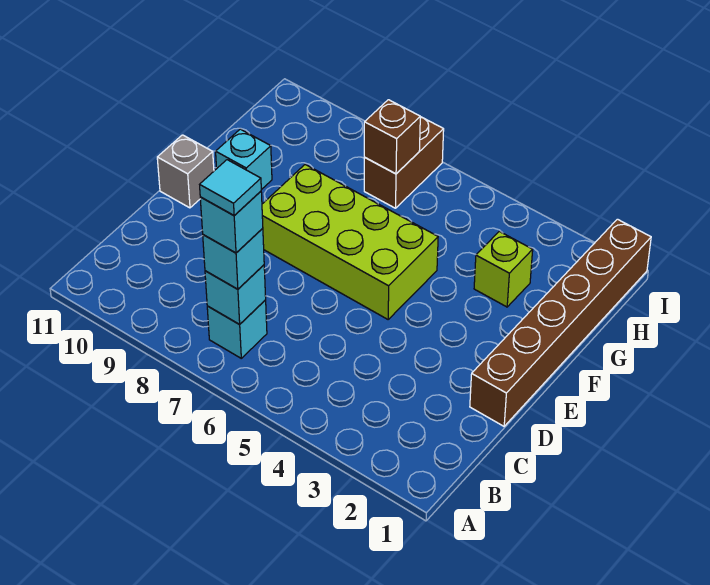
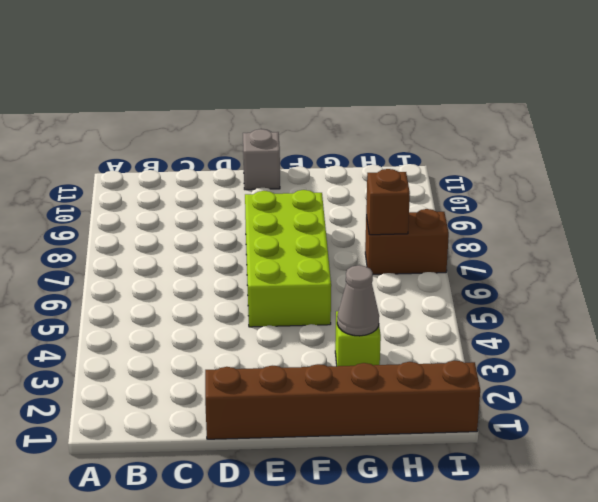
grey cone G3 level 2 -> none
none -> cyan brick B7 level 1
none -> cyan brick F10 level 1
none -> cyan brick B7 level 2

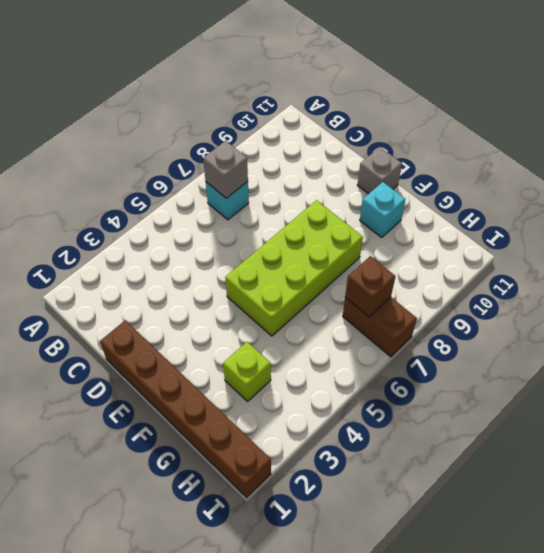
grey brick B7 level 2 -> cyan brick B7 level 2
none -> cyan brick B7 level 3
none -> cyan brick B7 level 4
none -> cyan tile B7 level 5

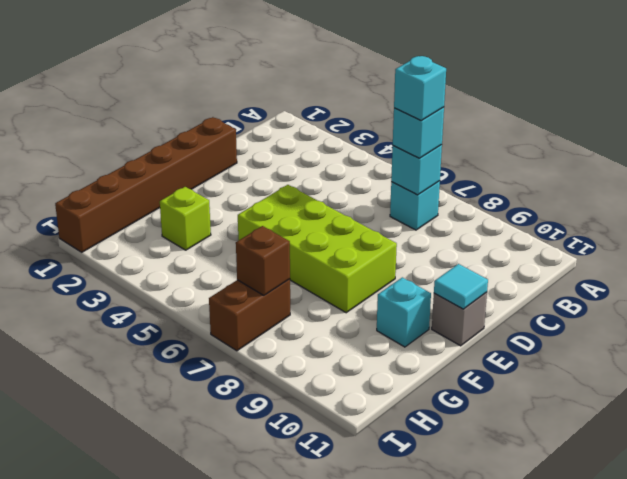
cyan tile E11 level 2 -> cyan tile B7 level 5

